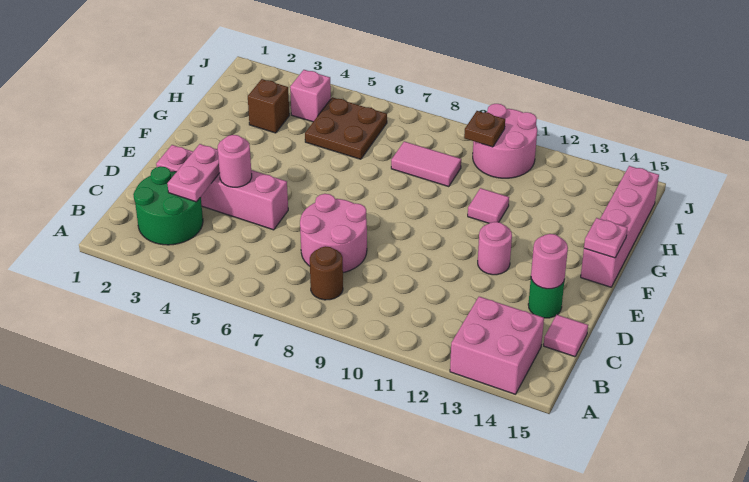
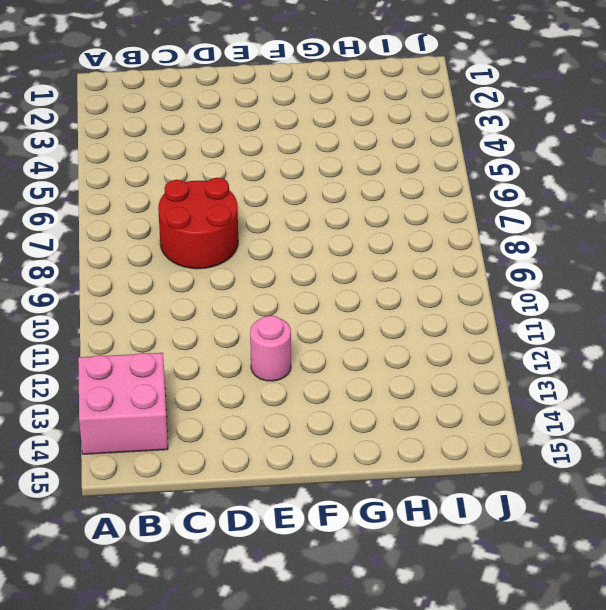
red round brick C7:D8 level 1 -> pink round brick C7:D8 level 1
none -> green round brick B2:C3 level 1
none -> brown round brick B8 level 1
none -> pink tile C15 level 1

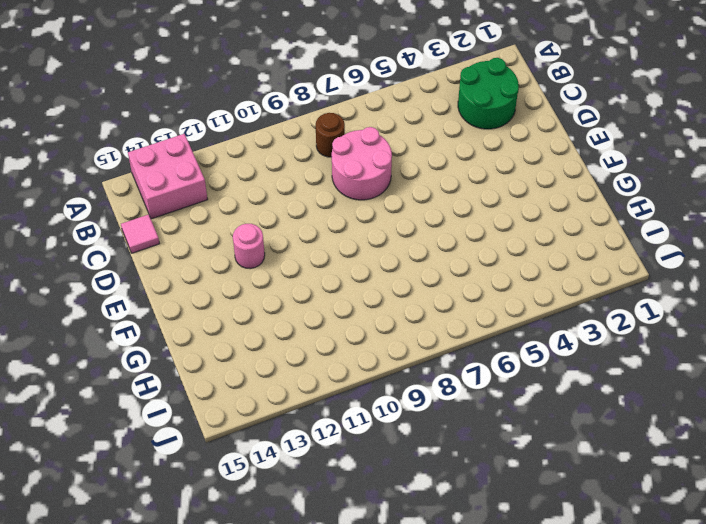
none -> pink brick D2:D5 level 1
none -> green round brick D14 level 1
none -> pink brick F15:I15 level 1

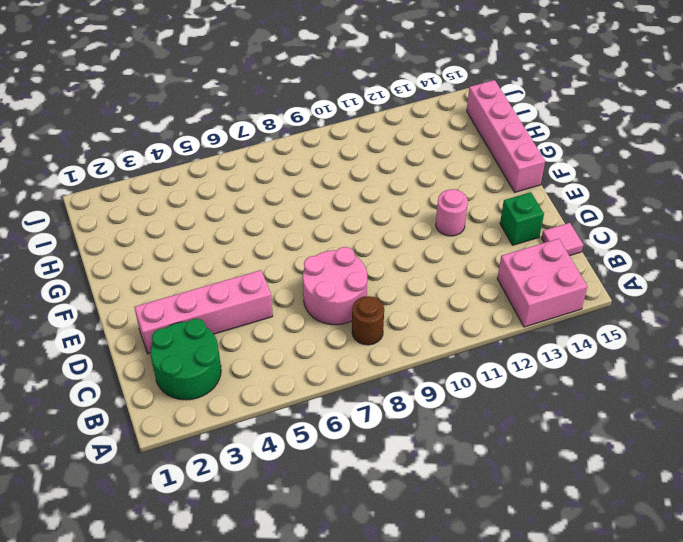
green brick D14 level 1 -> green round brick D14 level 1
none -> pink tile G11 level 1
none -> brown brick H3 level 1
none -> brown plate H5:I6 level 1

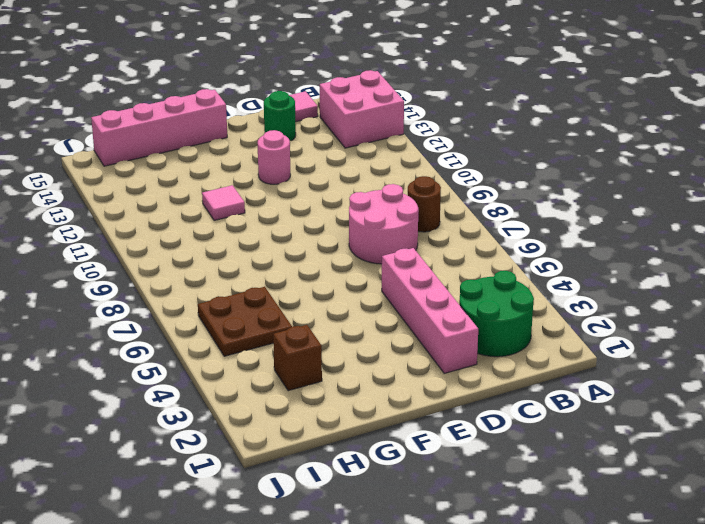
none -> pink tile H8:H9 level 1
none -> pink brick I4 level 1
none -> pink round brick I10:J11 level 1

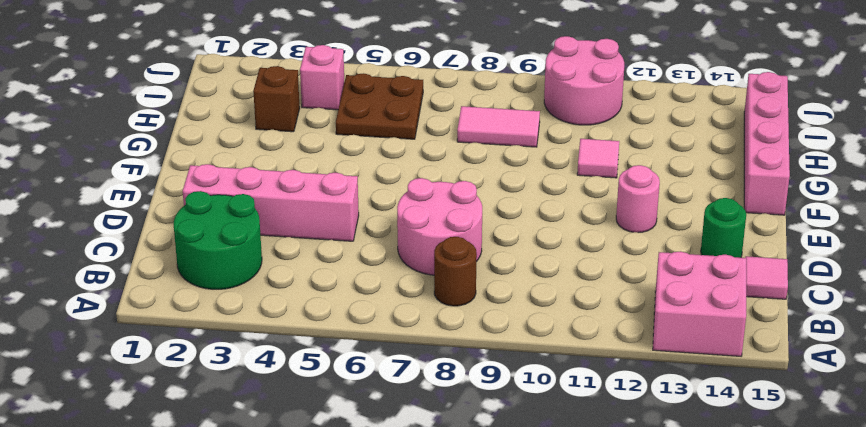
none -> pink plate C3:D3 level 2
none -> pink round brick D4 level 2
none -> pink round brick D14 level 2

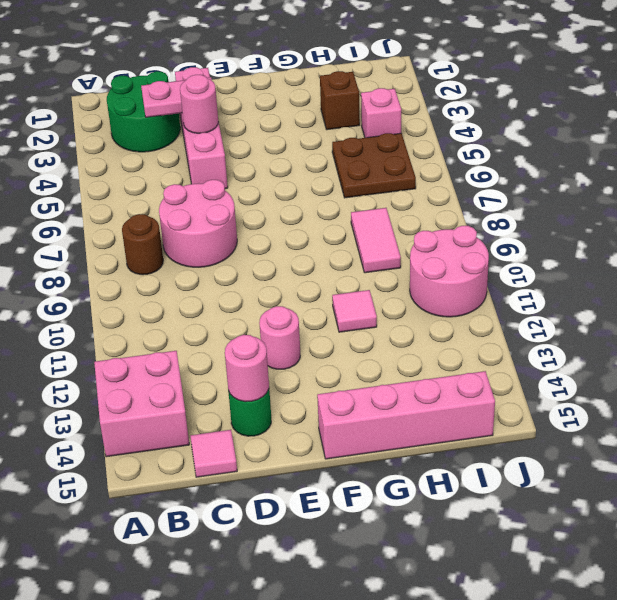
none -> pink plate F15 level 2
none -> brown plate I10 level 2

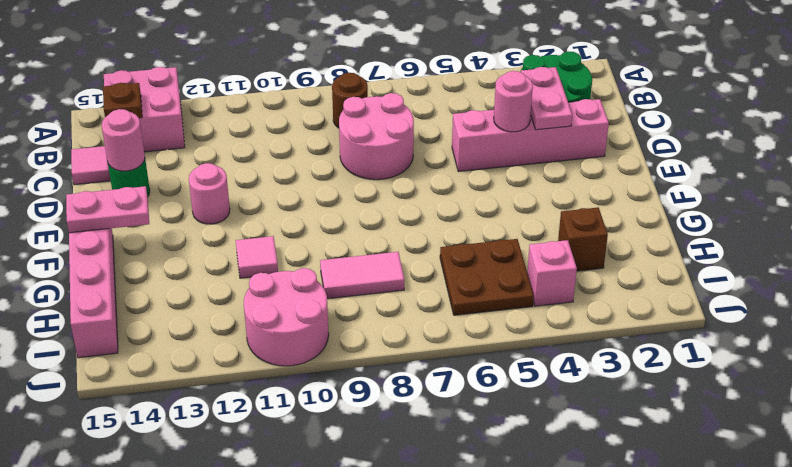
brown plate B14 level 2 -> brown plate I10 level 2
pink plate F14:F15 level 2 -> pink plate F15 level 2

